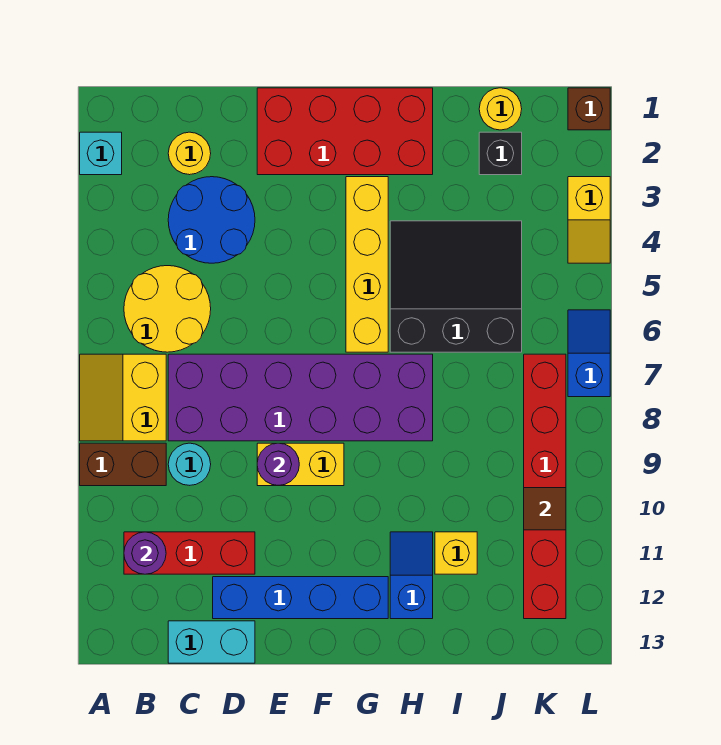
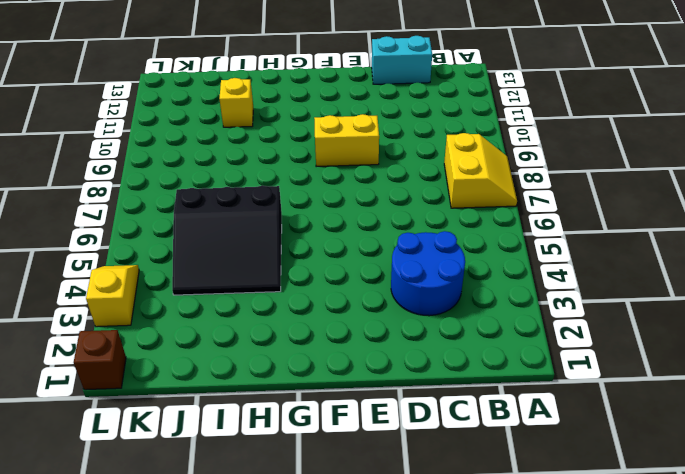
none -> cyan brick A2 level 1
none -> brown brick A9:B9 level 1
none -> yellow round brick B5:C6 level 1

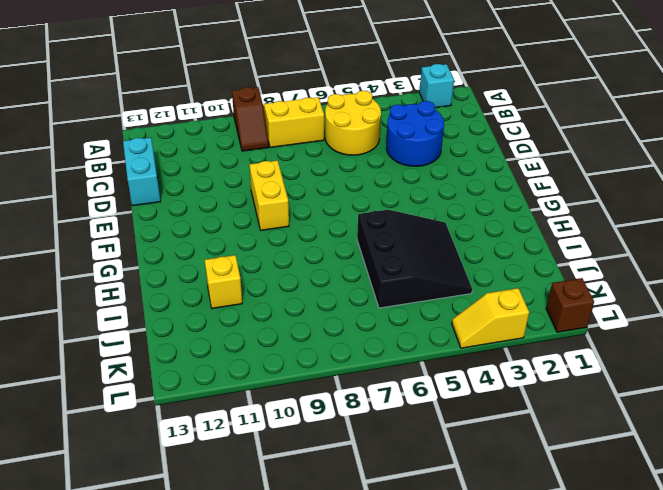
brown slope A9:B9 level 1 top A -> brown brick A9:B9 level 1
none -> red brick B11:D11 level 1
none -> yellow round brick C2 level 1
none -> purple brick C7:H8 level 1

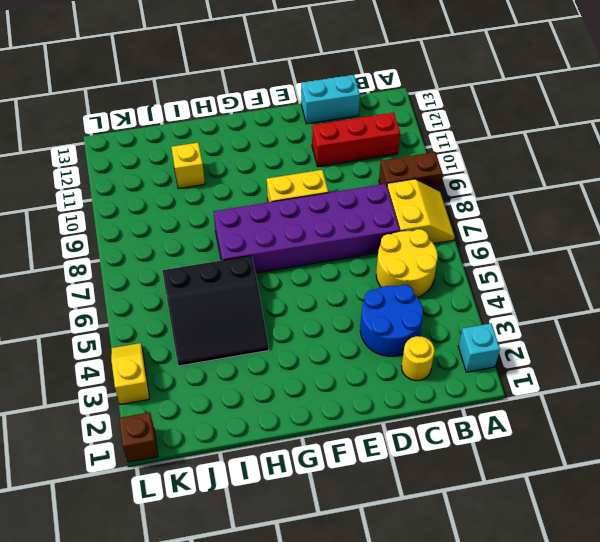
none -> cyan round brick C9 level 1
none -> blue brick D12:G12 level 1
none -> red brick E1:H2 level 1

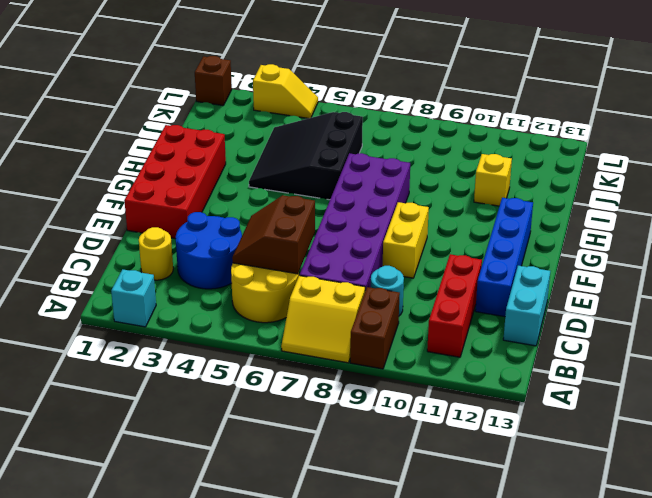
brown slope C5:D6 level 2 top 6 -> none
none -> yellow brick G3:G6 level 1
none -> blue slope H11:H12 level 1 top 12
none -> yellow round brick J1 level 1

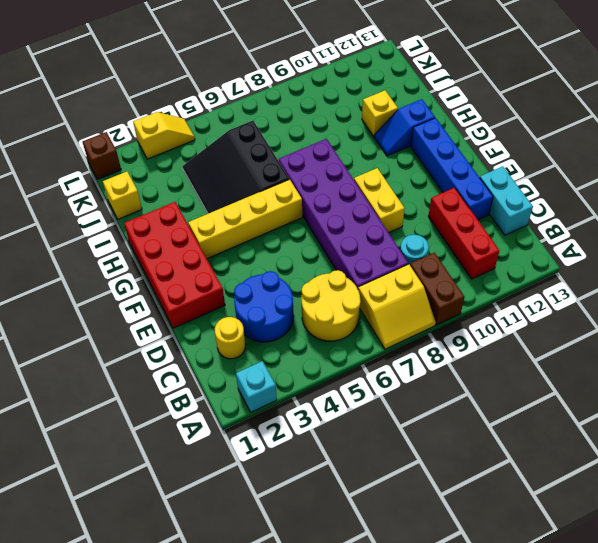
yellow brick J1 level 1 -> yellow round brick J1 level 1
none -> black brick J2 level 1
none -> red brick K7:K12 level 1
none -> blue slope L6:L7 level 1 top 7

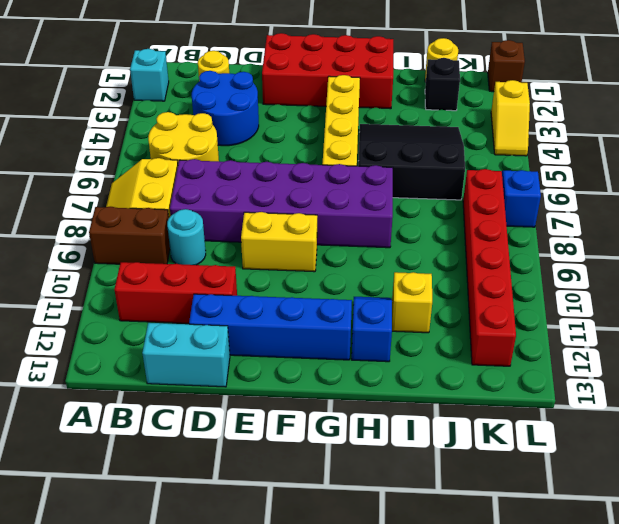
none -> purple round brick B11 level 2
none -> purple round brick E9 level 2
none -> brown tile K10 level 2

